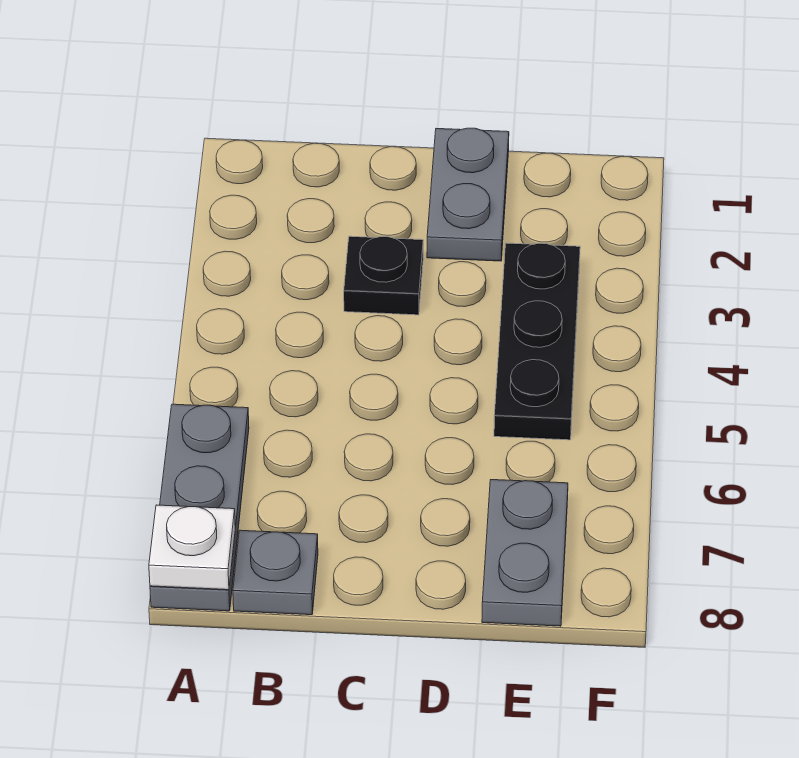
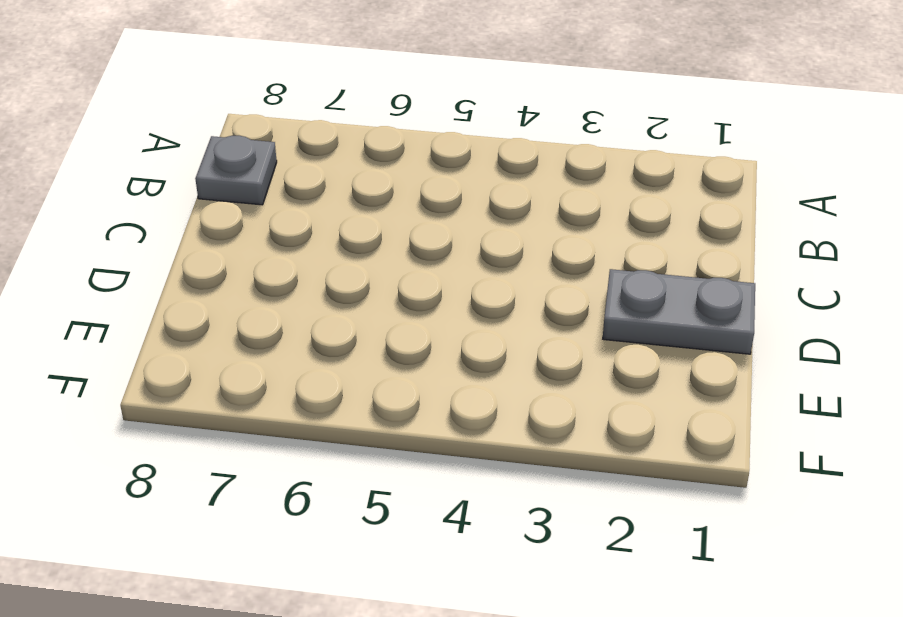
none -> grey plate A6:A8 level 1
none -> black plate C3 level 1

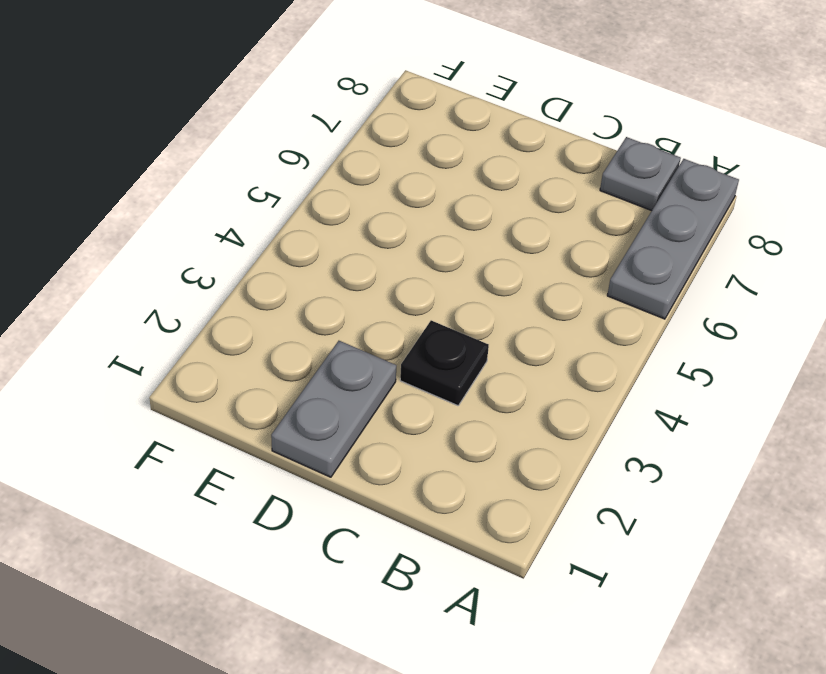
none -> black plate E3:E5 level 1
none -> grey plate E7:E8 level 1

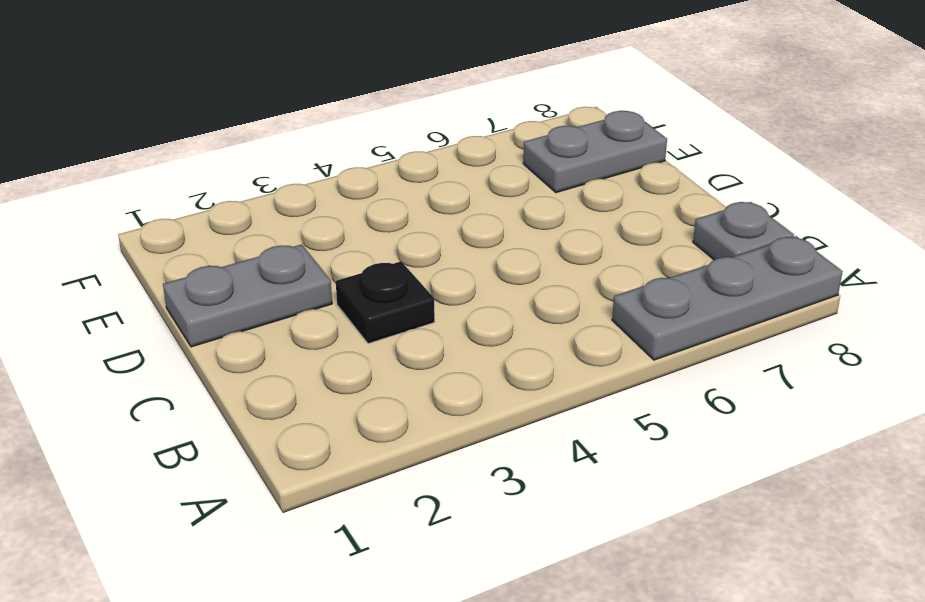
none -> black plate E3:E5 level 1
none -> white plate A8 level 2

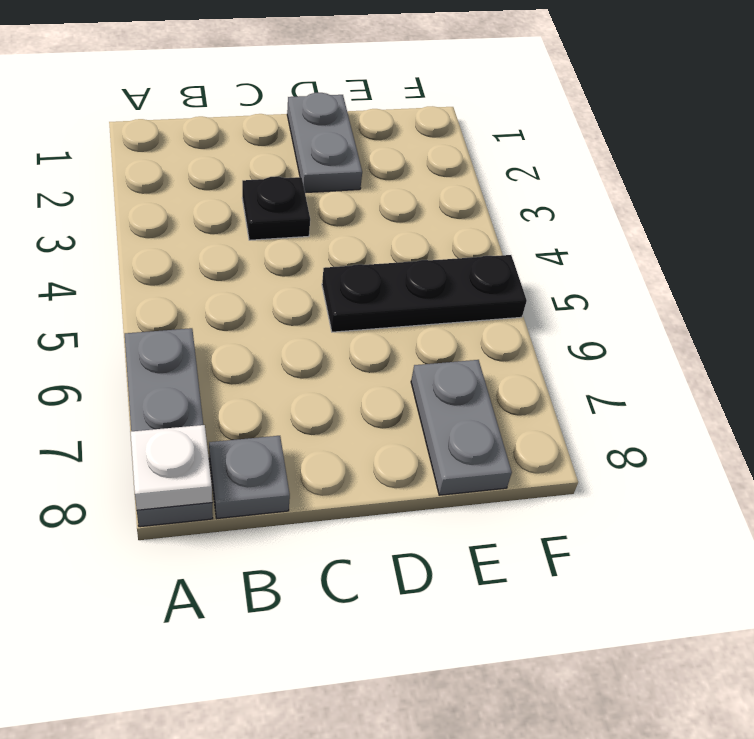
black plate D5:F5 level 1 -> black plate E3:E5 level 1

